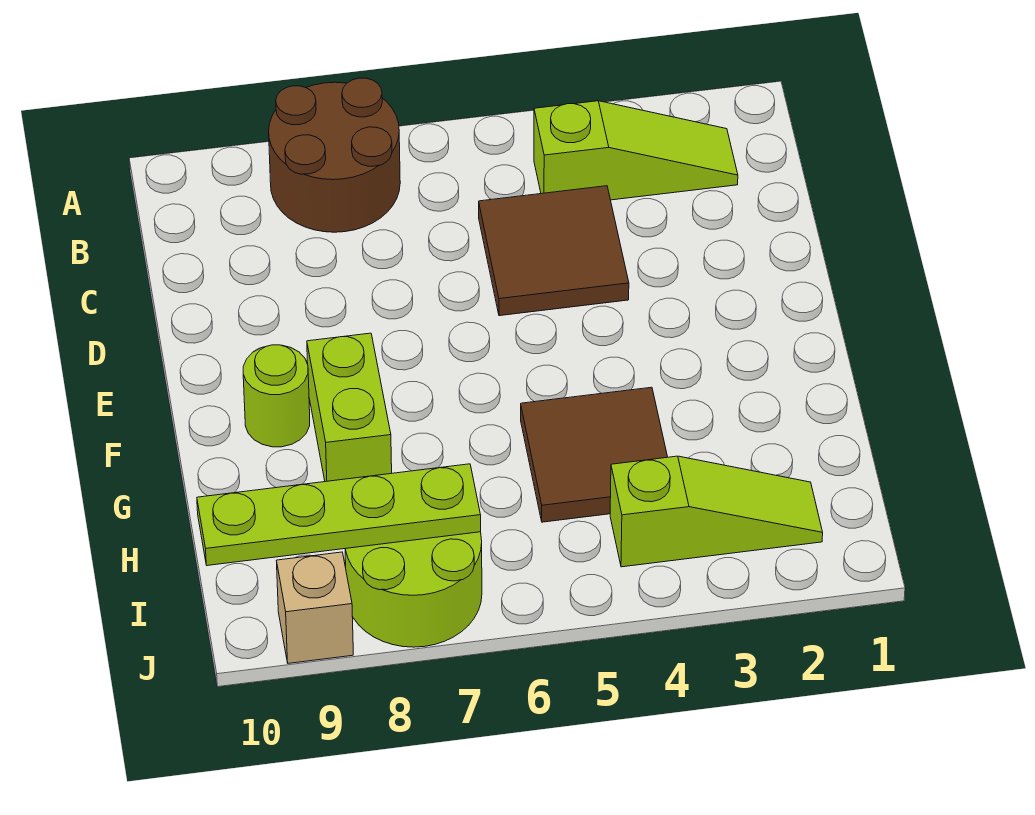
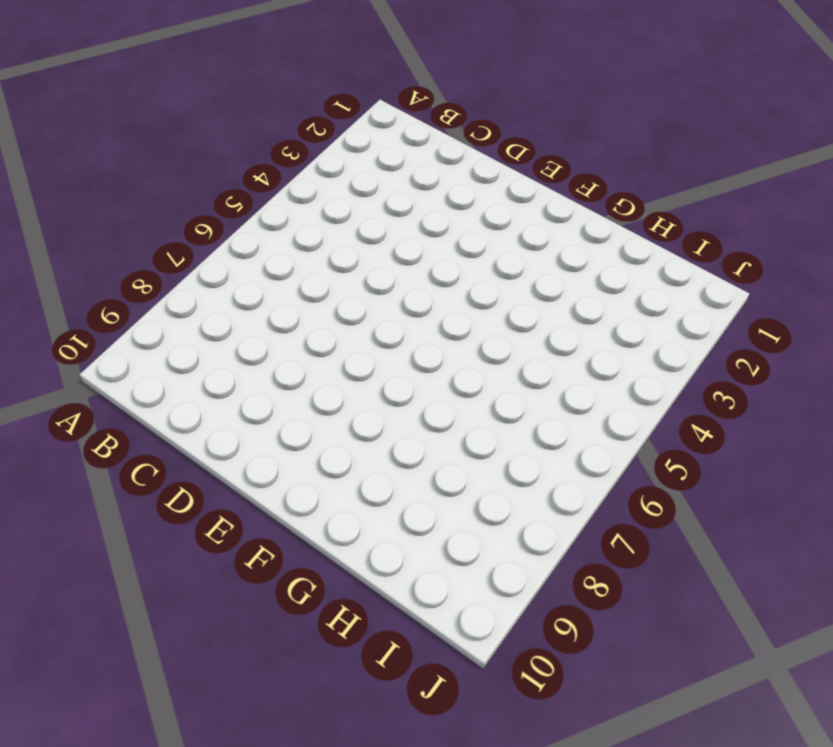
none -> brown round brick A7:B8 level 1
none -> lime slope B2:B4 level 1 top 4

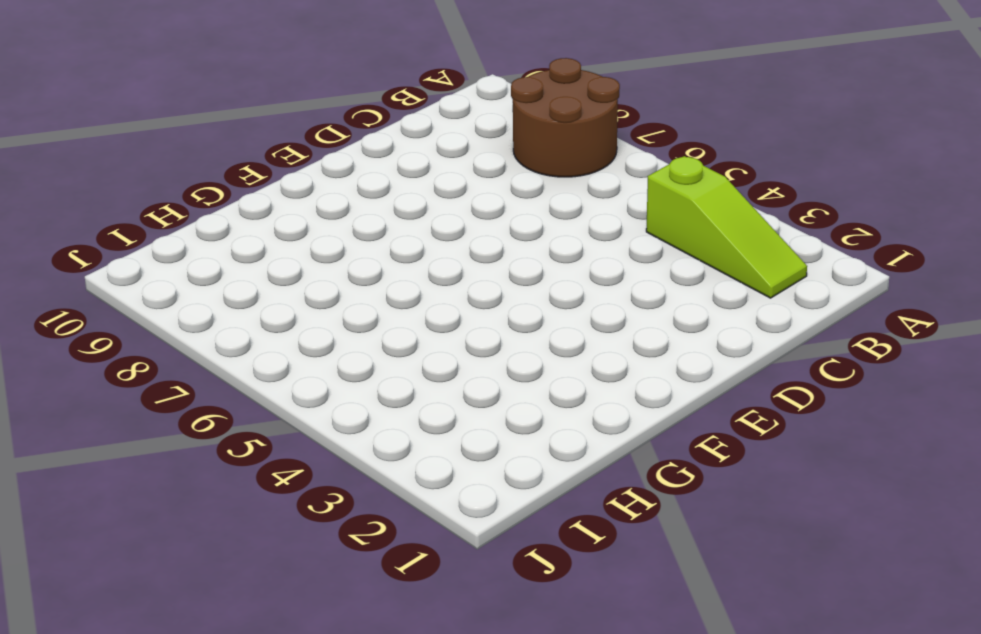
none -> brown tile C4:D5 level 1
none -> lime brick F8:G8 level 1

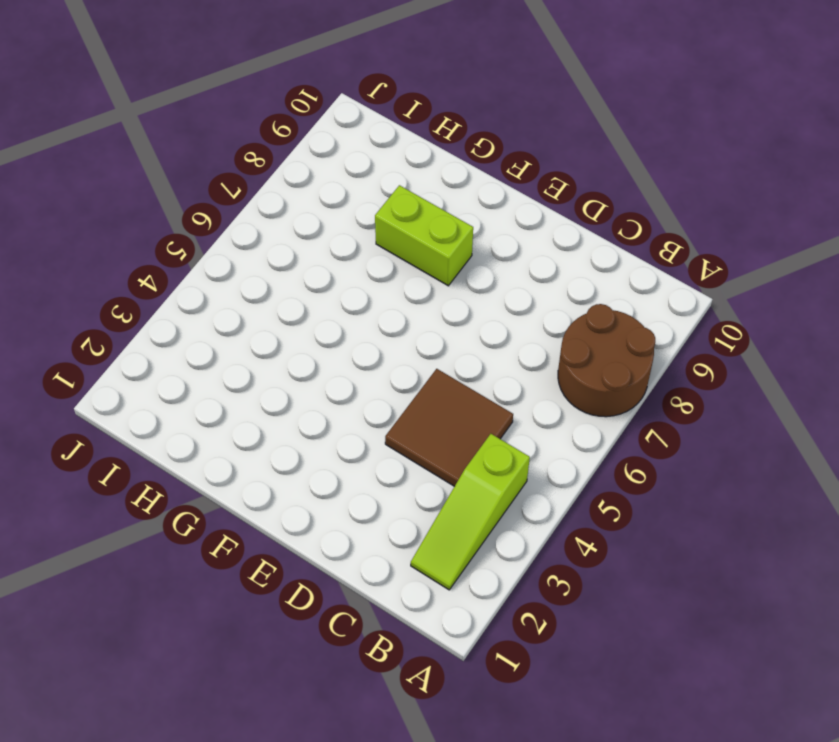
none -> lime round brick F9 level 1
none -> brown tile G4:H5 level 1

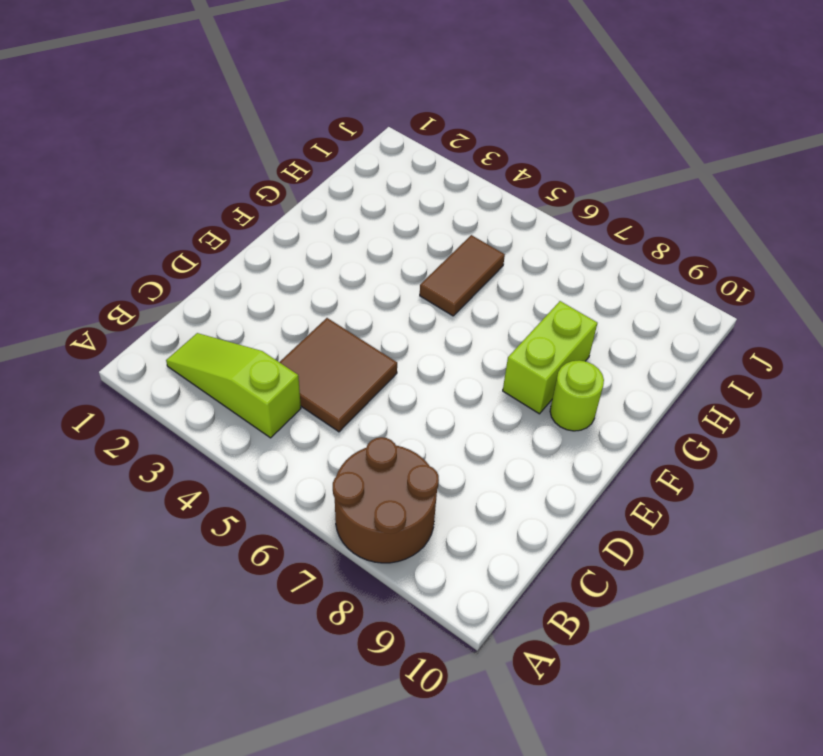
brown tile G5:H5 level 1 -> brown tile G4:H5 level 1
none -> lime slope I2:I4 level 1 top 4
none -> lime round brick I7:J8 level 1

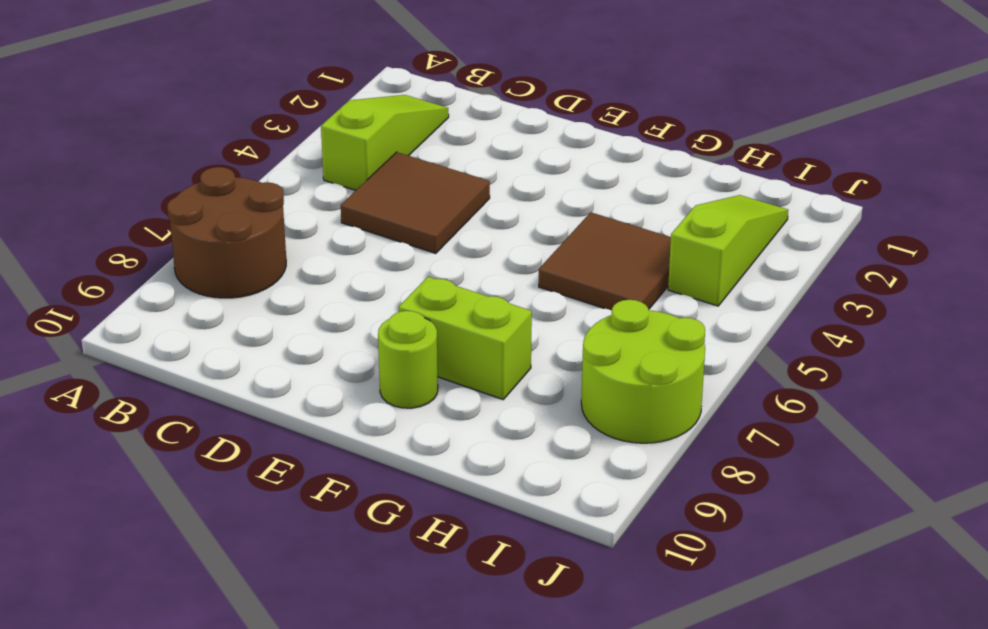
none -> tan brick J9 level 1
none -> lime plate I7:I10 level 2

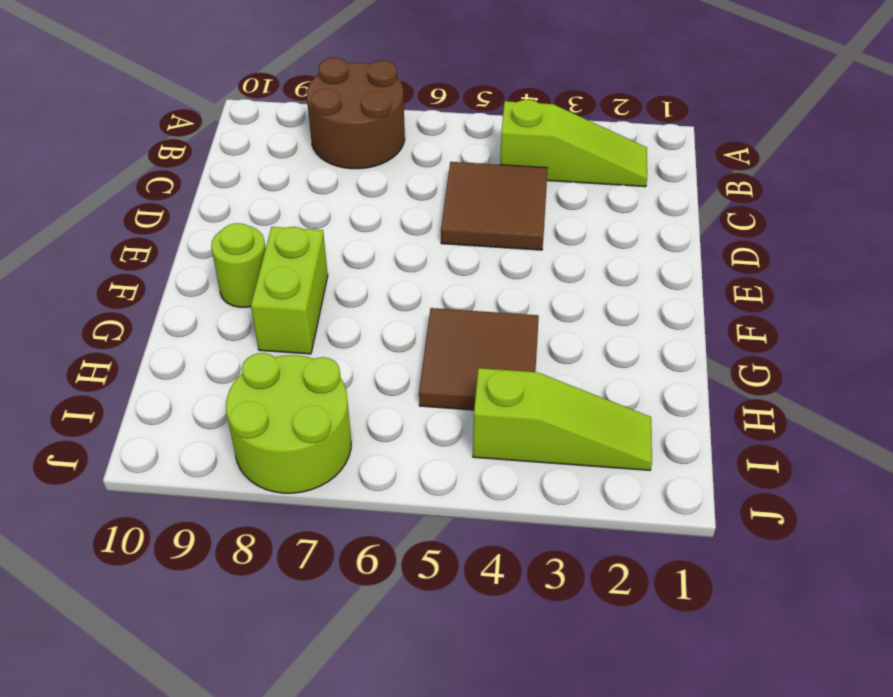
none -> tan brick J9 level 1
none -> lime plate I7:I10 level 2

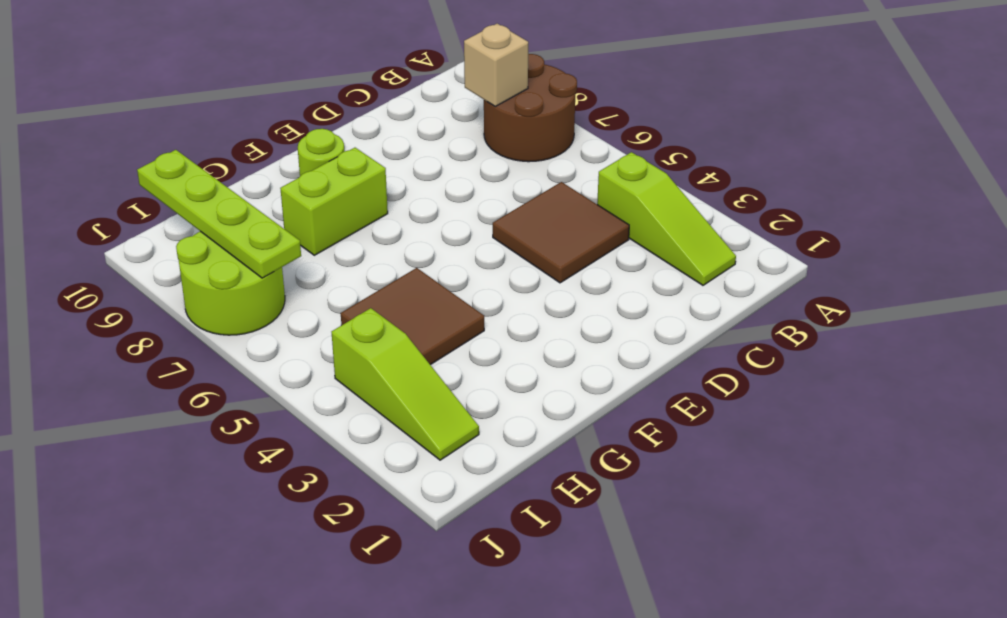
tan brick B8 level 2 -> tan brick J9 level 1

